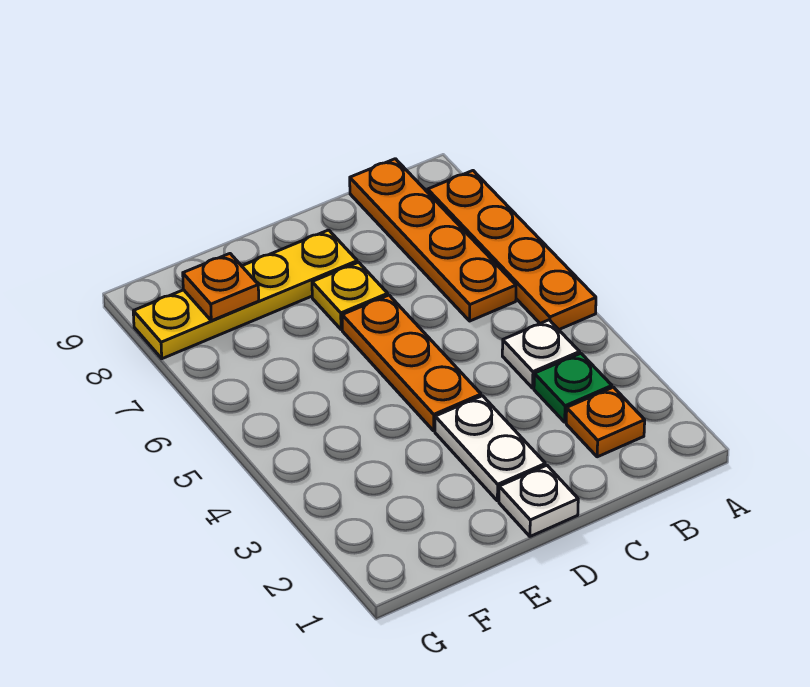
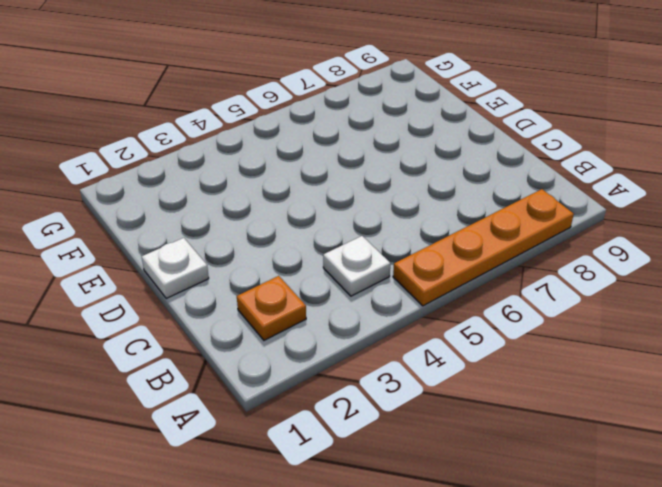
none -> green plate B3 level 1
none -> orange plate B6:B9 level 1

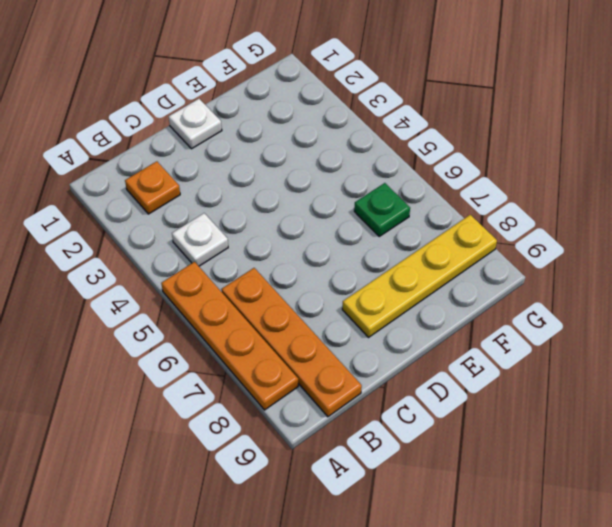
green plate F6 level 1 -> green plate B3 level 1
none -> white plate D2:D3 level 1
none -> orange plate D4:D6 level 1

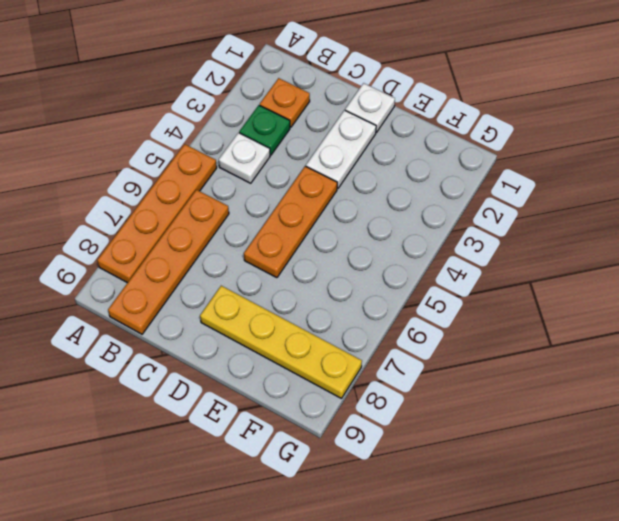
none -> yellow plate D7 level 1
none -> orange plate F8 level 2

